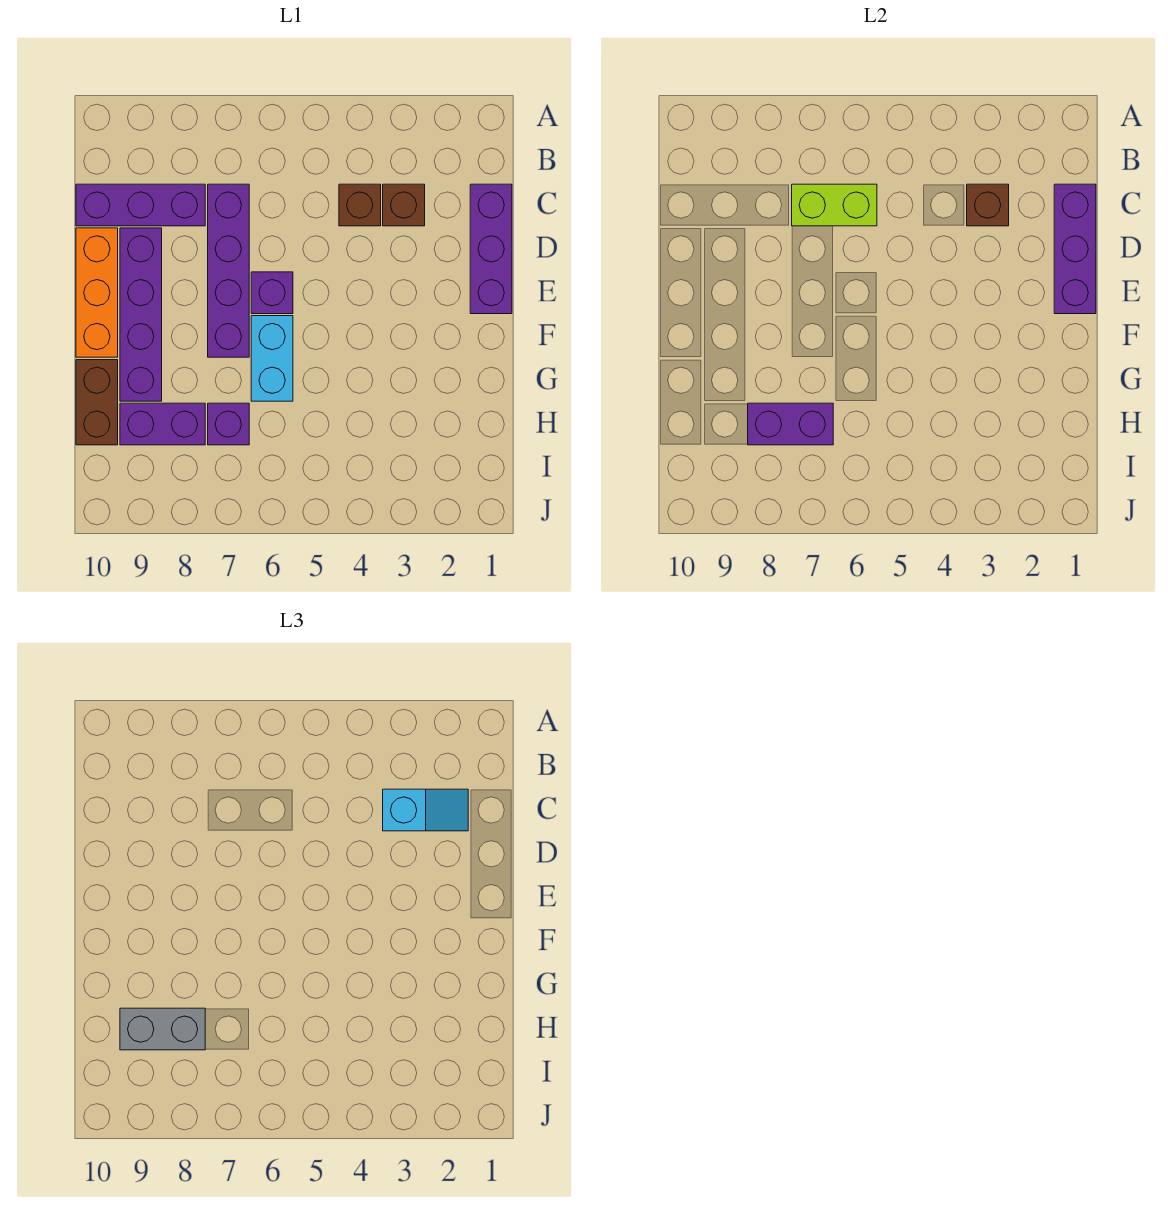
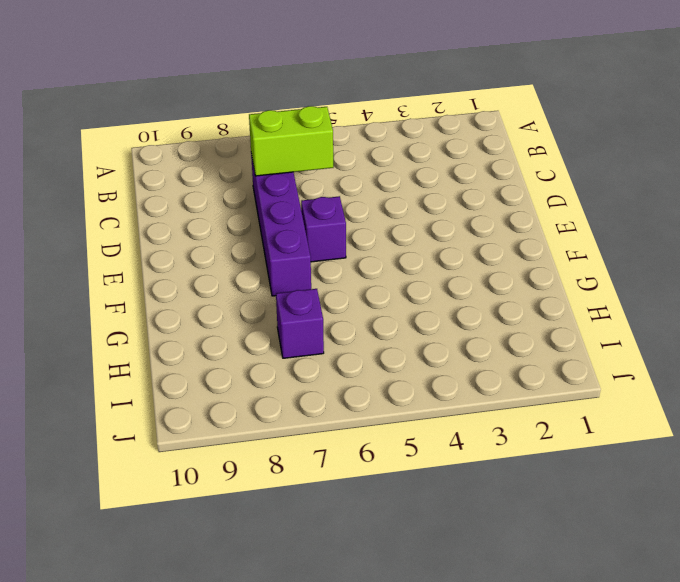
none -> purple brick C1:E1 level 1
none -> brown brick C3 level 1
none -> brown brick C4 level 1

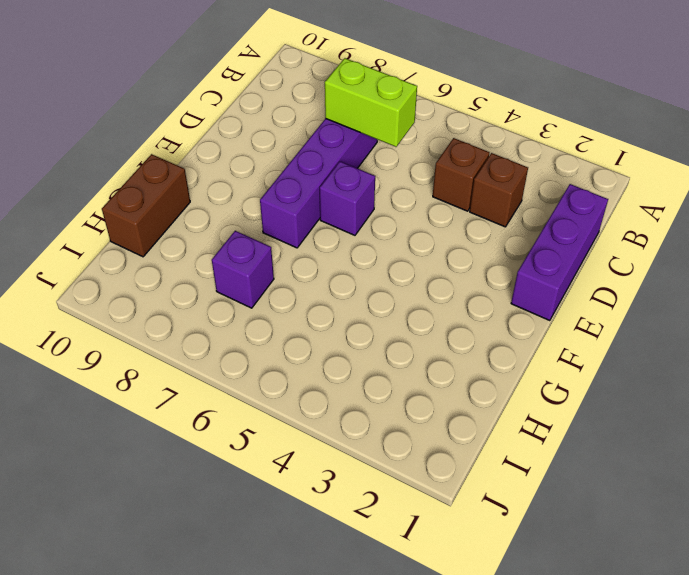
none -> purple brick C8:C10 level 1
none -> purple brick D9:G9 level 1
none -> orange brick D10:F10 level 1

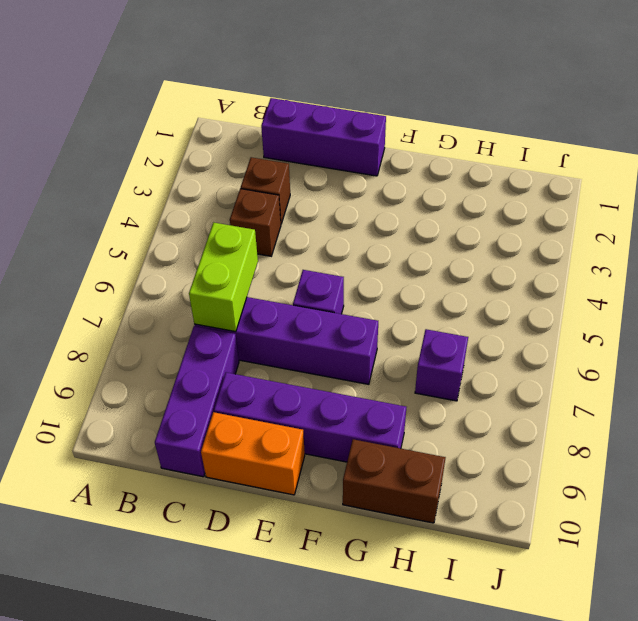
orange brick D10:E10 level 1 -> orange brick D10:F10 level 1
none -> cyan brick F6:G6 level 1
none -> purple brick H8:H9 level 1
none -> purple brick C1:E1 level 2

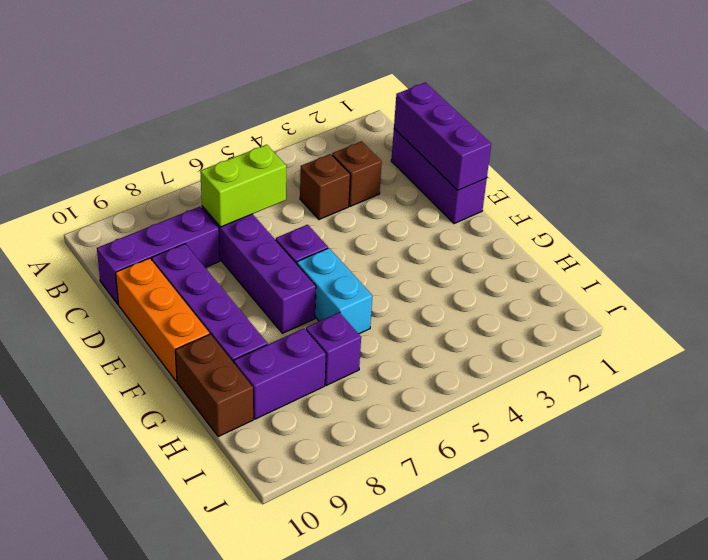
none -> brown brick C3 level 2
none -> purple brick H7:H8 level 2
none -> cyan slope C2:C3 level 3 top 3

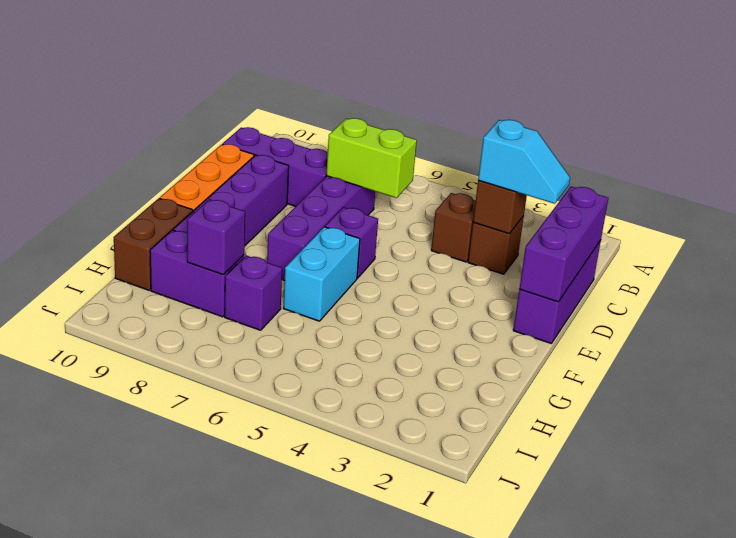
purple brick H8 level 2 -> purple brick H7:H8 level 2
none -> grey brick H8:H9 level 3

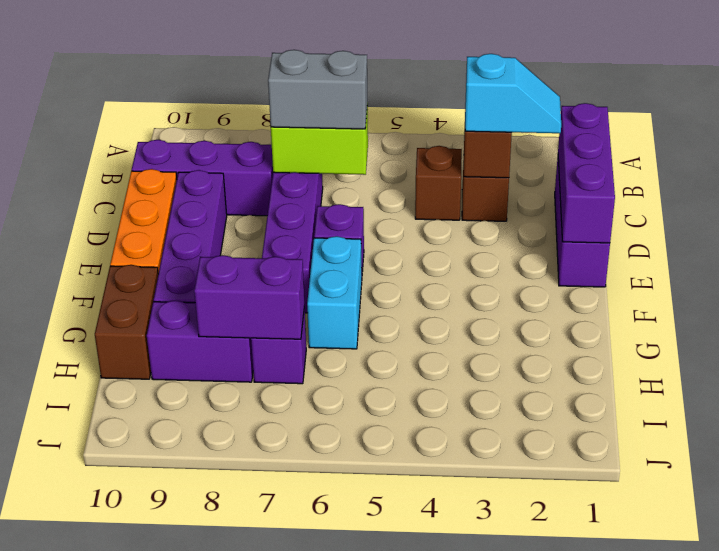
grey brick C6:C7 level 3 -> grey brick H8:H9 level 3

